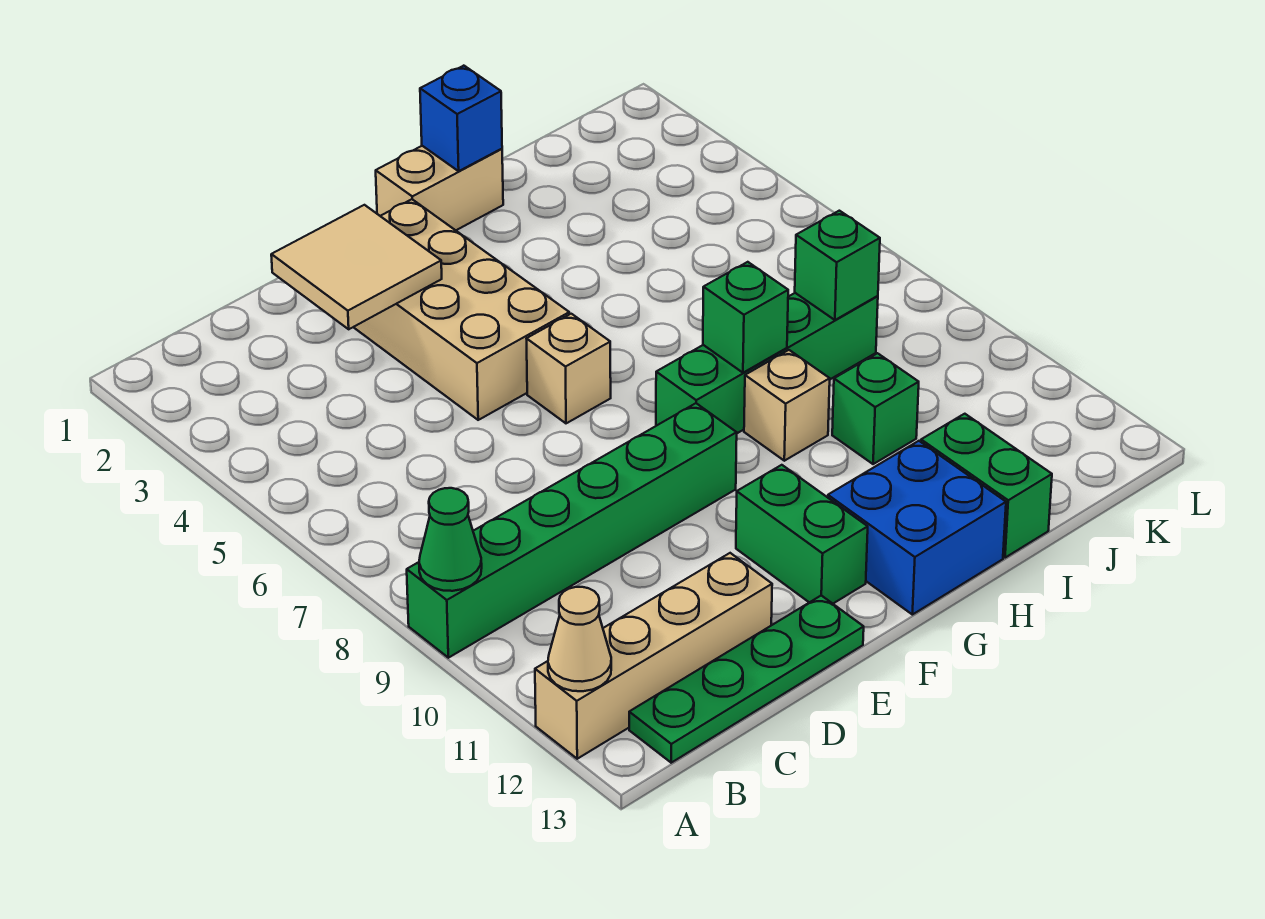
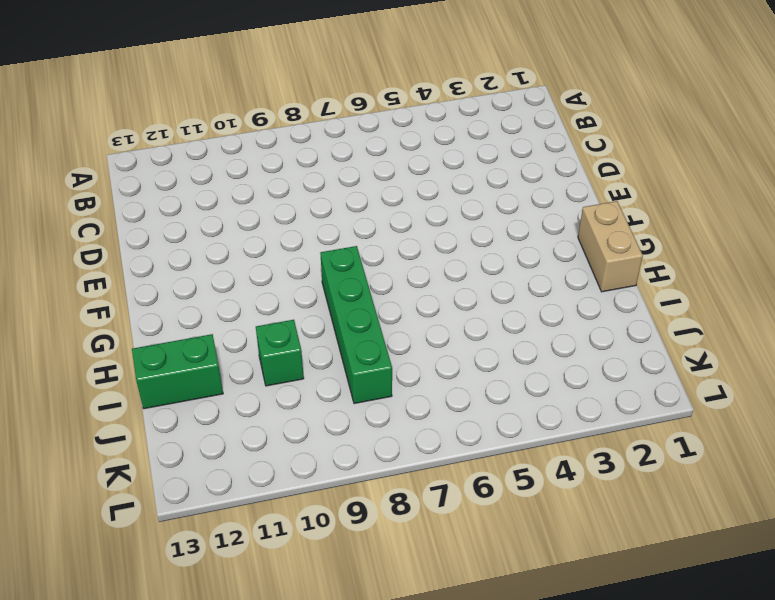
none -> green brick A9:F9 level 1
none -> tan brick A12:D12 level 1
none -> green plate B13:E13 level 1

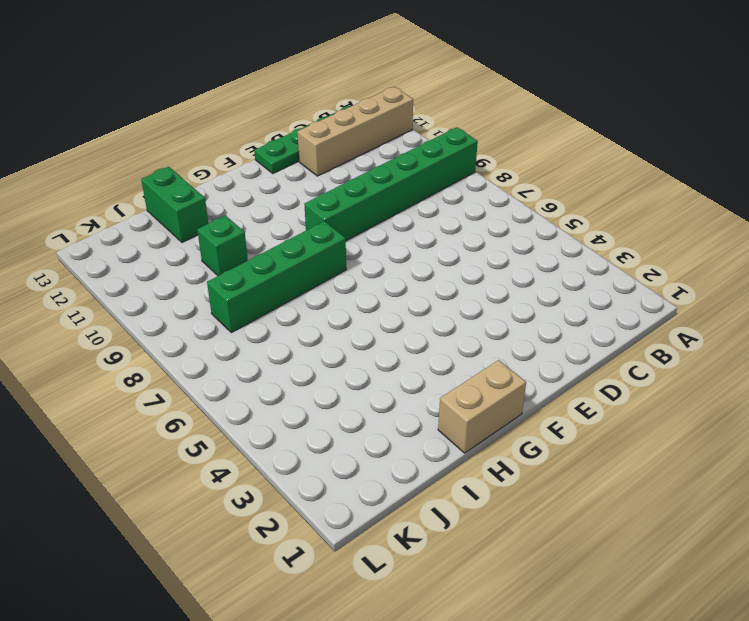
none -> tan brick E2:F5 level 1
none -> tan brick F6 level 1
none -> green brick F11:F12 level 1

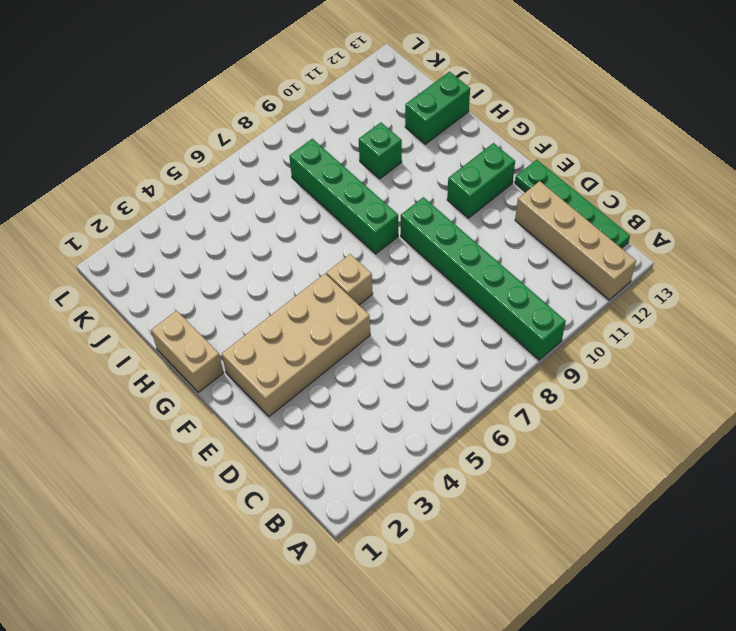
none -> blue brick G12:H13 level 1
none -> tan brick H9 level 1
none -> green cone A9 level 2

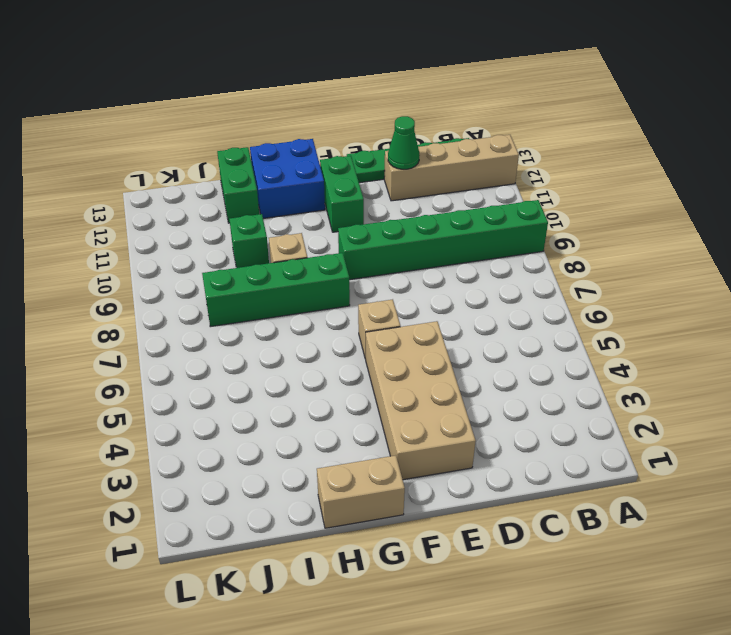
green cone D12 level 2 -> green cone A9 level 2
none -> tan cone A12 level 2
none -> tan tile D2:E3 level 2
none -> blue brick H1 level 2

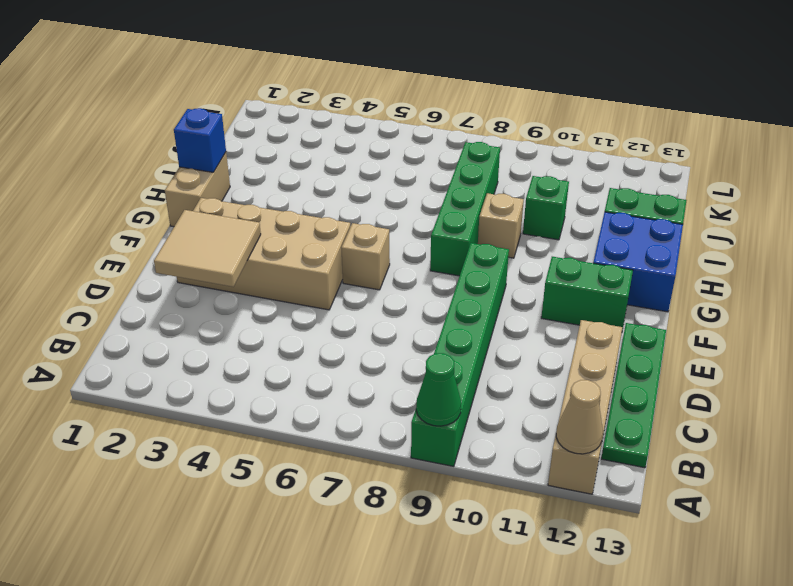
none -> green brick H8 level 2
none -> green brick J8 level 2

